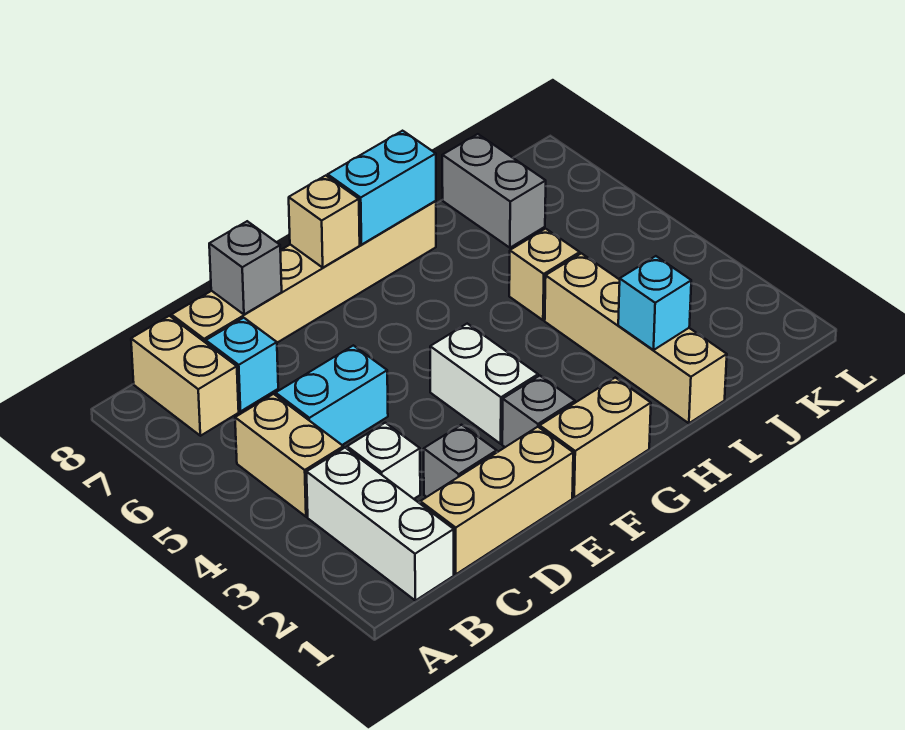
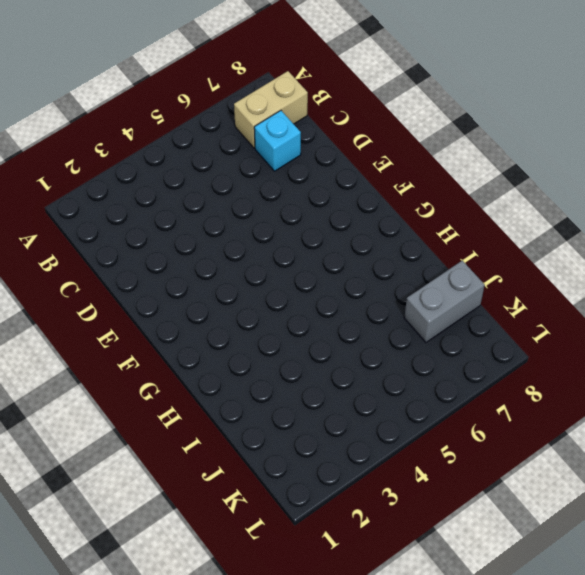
none -> white brick B1:B3 level 1
none -> tan brick B4:B5 level 1
none -> tan brick C1:E1 level 1

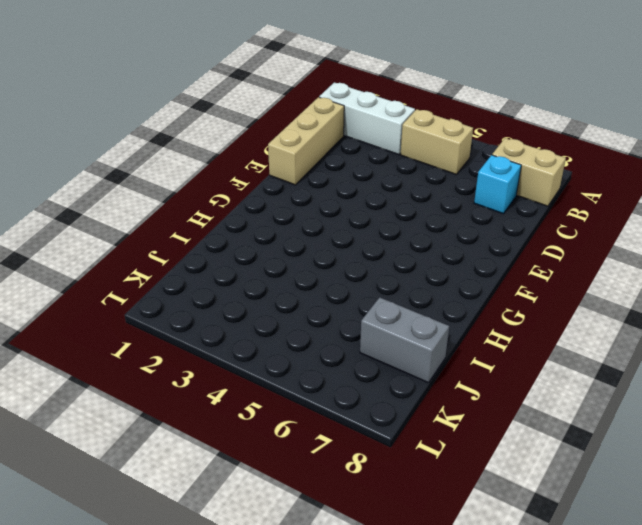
none -> white brick C3 level 1
none -> cyan brick C5:D5 level 1
none -> tan brick C8:H8 level 1

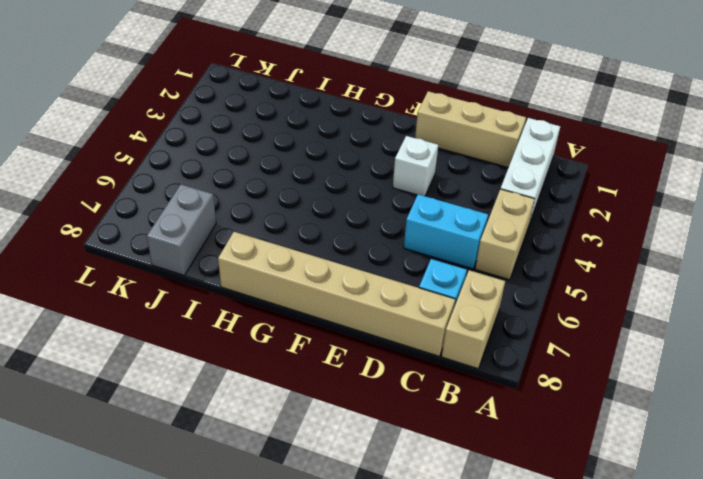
white brick E3 level 1 -> white brick C3 level 1
none -> grey brick D2 level 1
none -> tan brick F1:G1 level 1
none -> grey brick F2 level 1

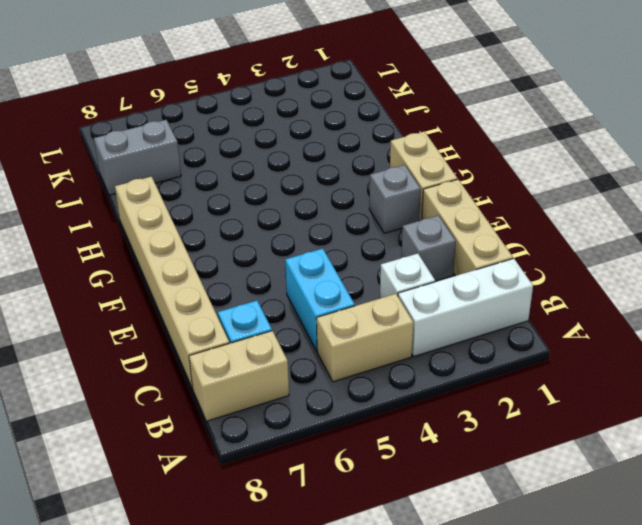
none -> white brick F3:F4 level 1
none -> tan brick I1:I4 level 1
none -> tan brick I5 level 1

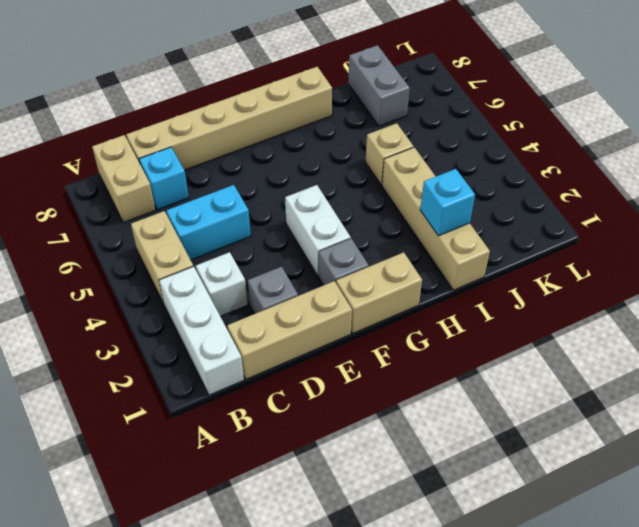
none -> grey brick D8 level 2
none -> tan brick F8 level 2
none -> cyan brick G8:H8 level 2

